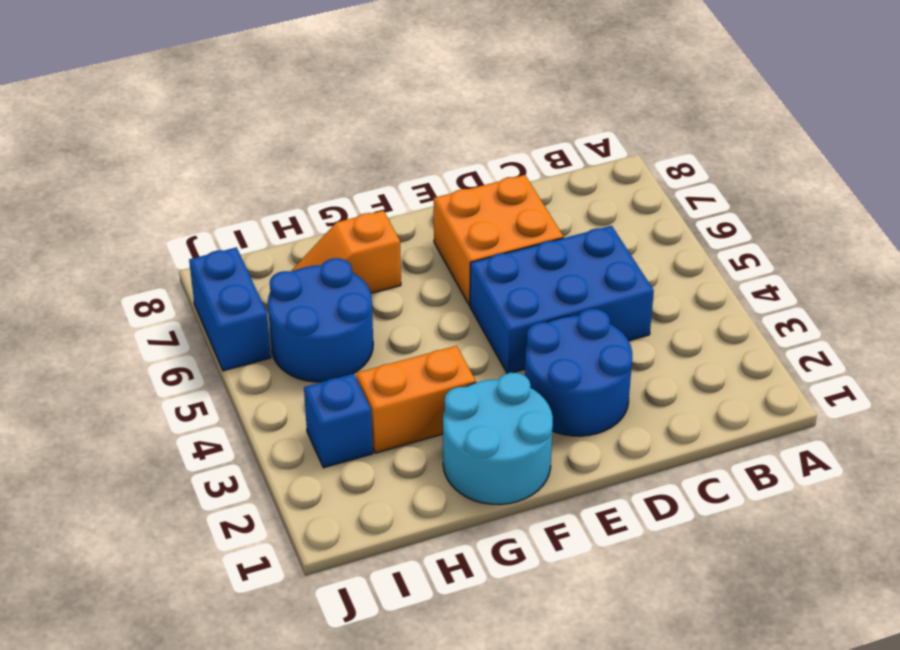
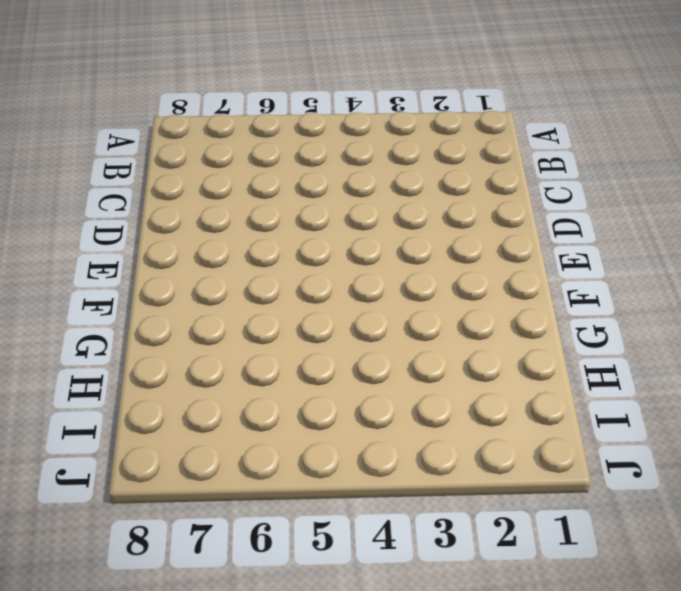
none -> blue brick C4:E5 level 1
none -> blue round brick D2:E3 level 1

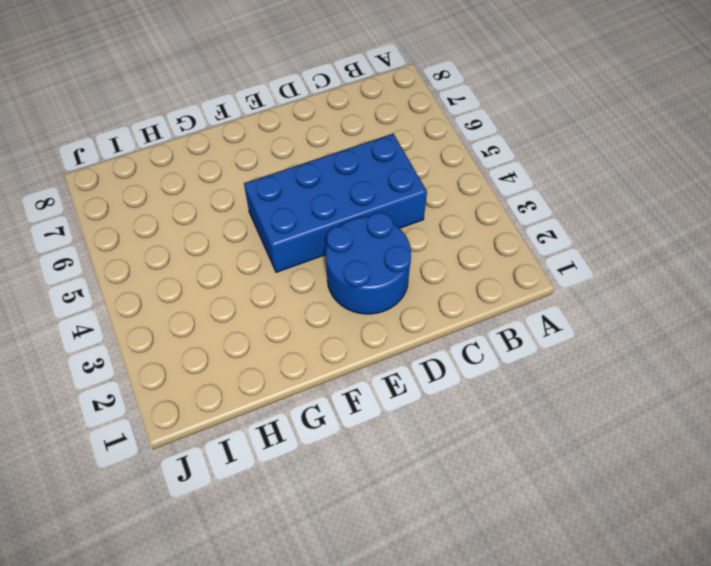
blue brick C4:F5 level 1 -> blue brick C4:E5 level 1
none -> orange brick D6:E7 level 1
none -> cyan round brick F1:G2 level 1

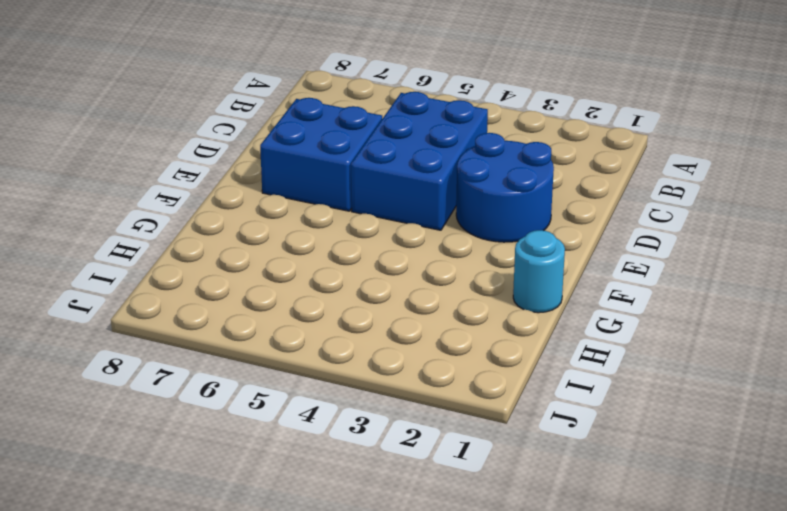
blue brick D6:E7 level 1 -> orange brick D6:E7 level 1
cyan round brick G1 level 1 -> cyan round brick F1:G2 level 1
none -> orange brick G3:H3 level 1
none -> orange slope G7:H7 level 1 top G

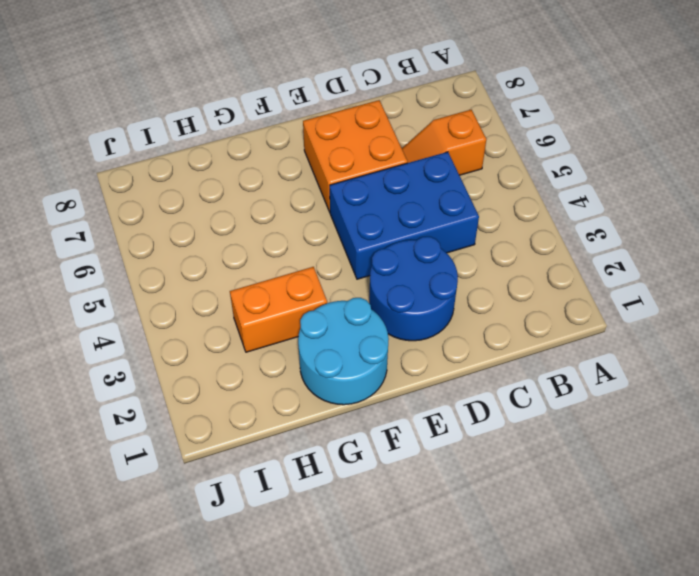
orange slope B6:C6 level 1 top B -> orange slope G7:H7 level 1 top G
none -> blue round brick H5:I6 level 1
none -> blue brick I3 level 1

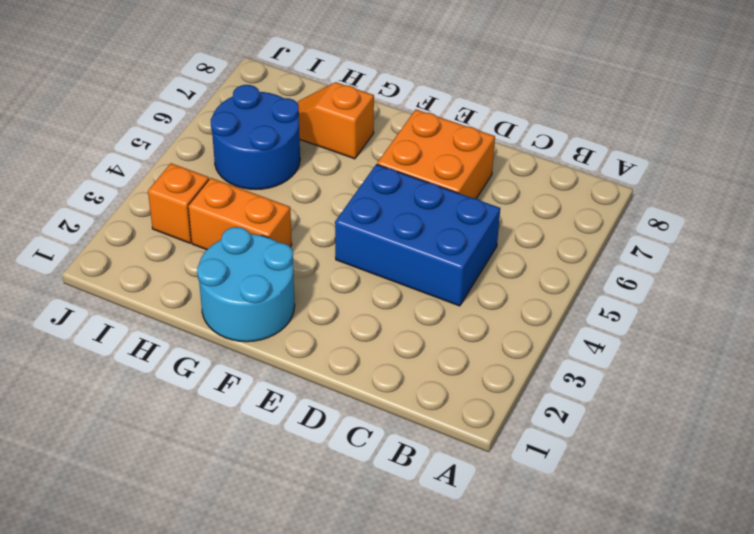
orange brick I3 level 1 -> blue brick I3 level 1
none -> blue round brick D2:E3 level 1
none -> blue brick J6:J7 level 1

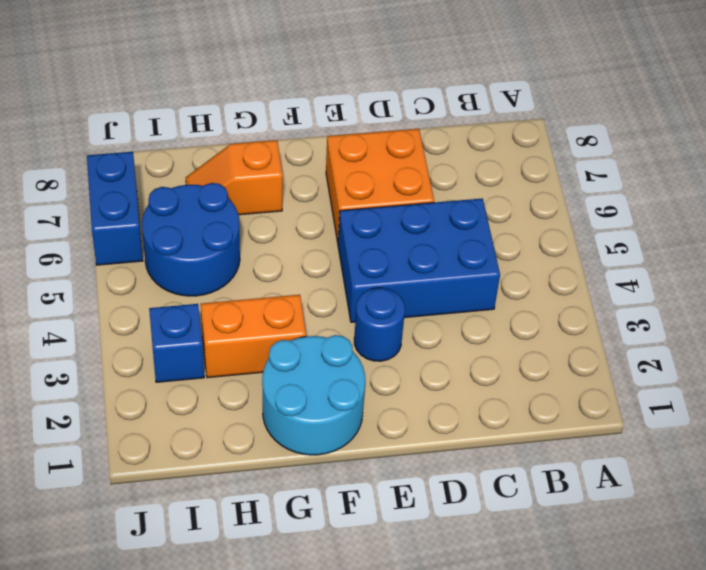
blue round brick E3 level 1 -> blue round brick D2:E3 level 1

